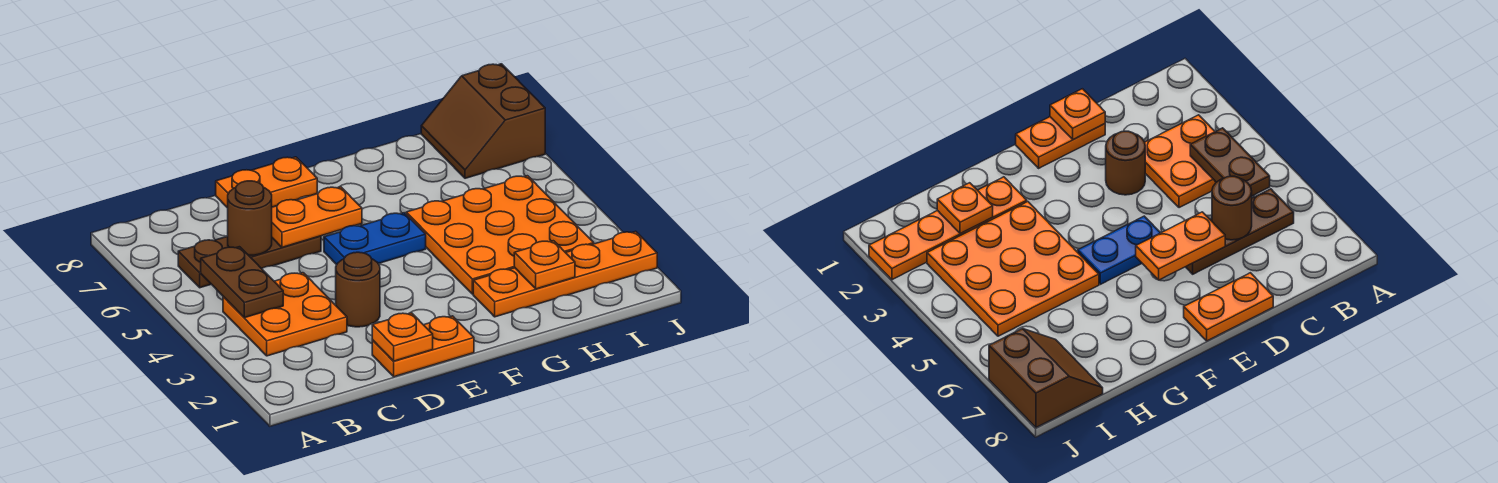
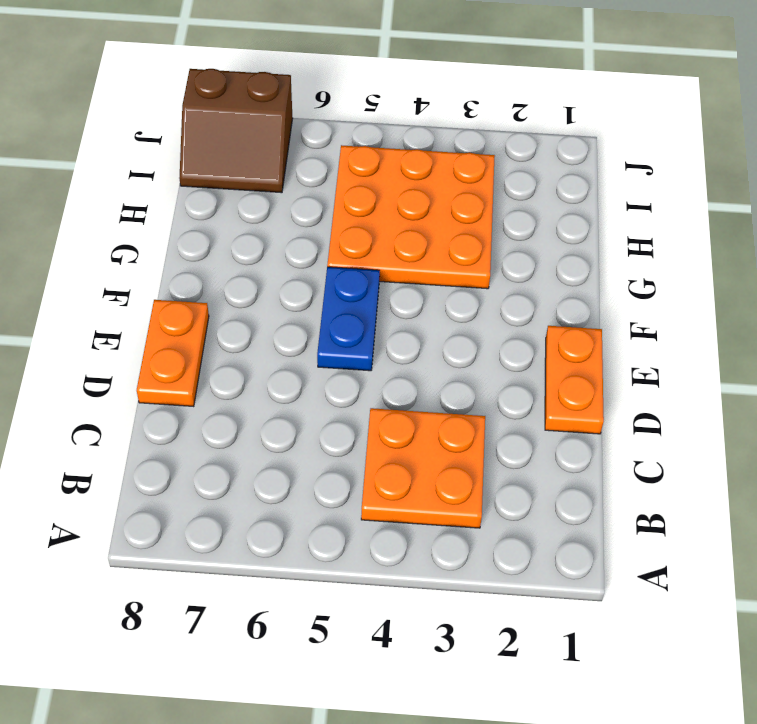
none -> brown plate B6:D6 level 1
none -> brown round brick D3 level 1
none -> orange plate G2:J2 level 1

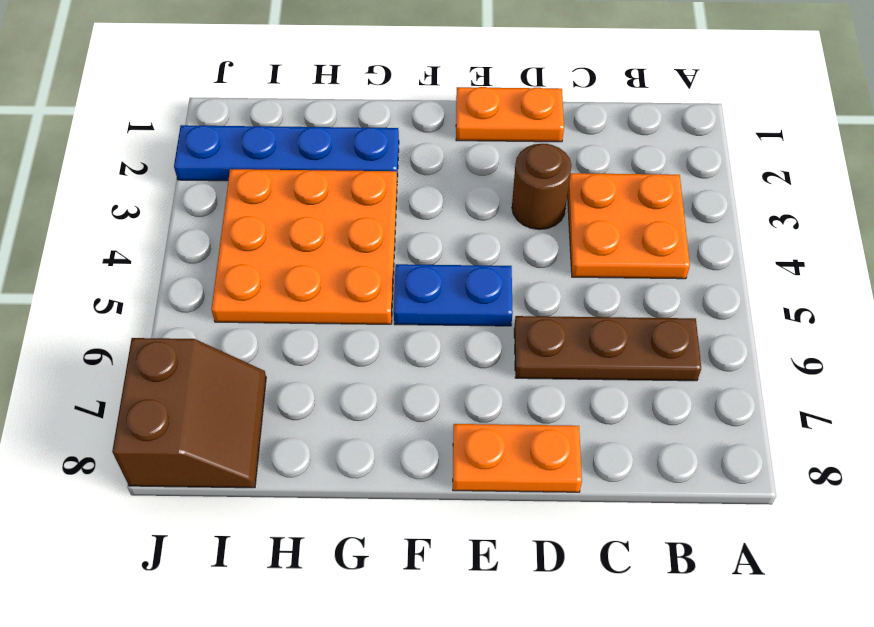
blue plate G2:J2 level 1 -> orange plate G2:J2 level 1
none -> brown plate B4:B5 level 2
none -> brown round brick C6 level 2
none -> orange plate D1 level 2

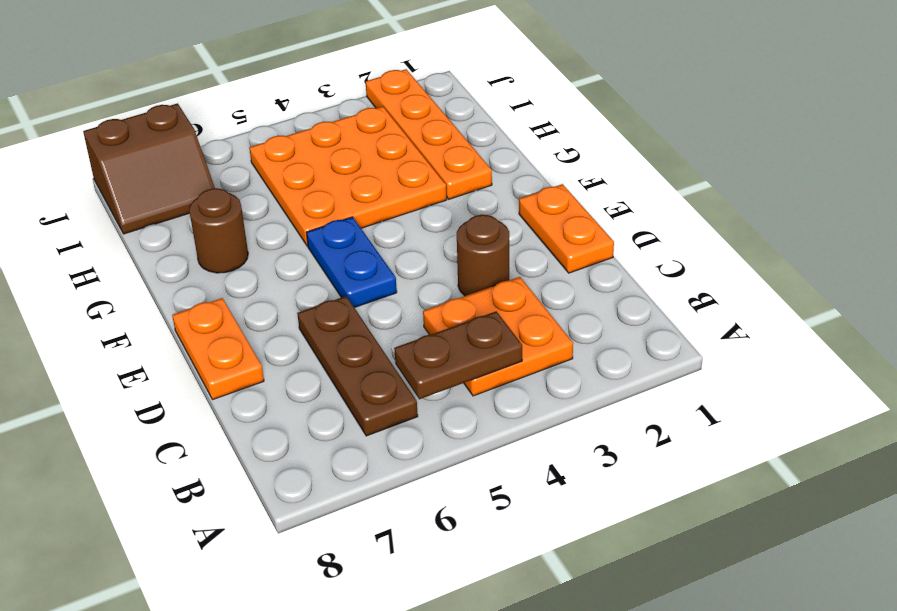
brown round brick G7 level 1 -> brown round brick C6 level 2
none -> orange plate D1 level 2
none -> orange plate D6:E6 level 2
none -> orange plate H2 level 2

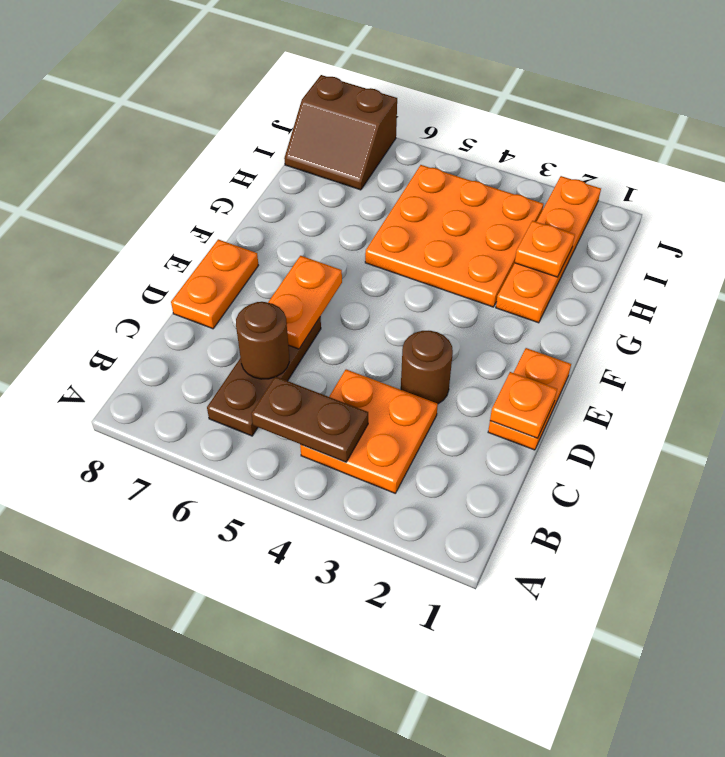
none -> blue plate E5:F5 level 1

